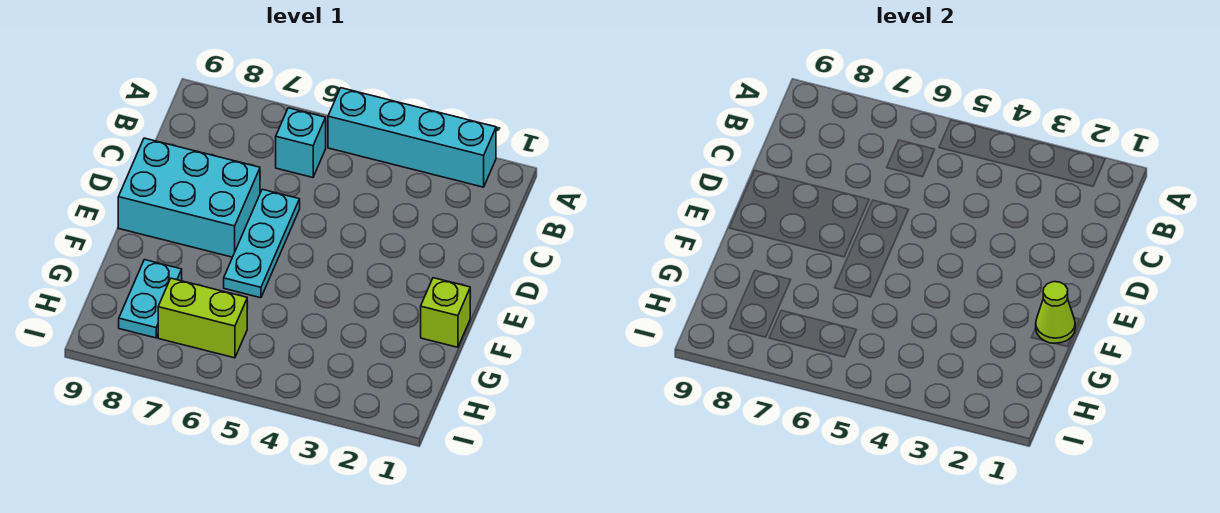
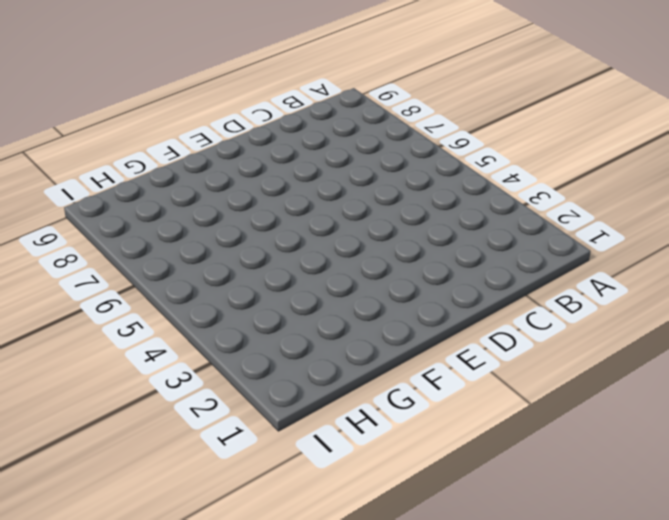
none -> cyan brick A2:A5 level 1
none -> cyan brick B6 level 1

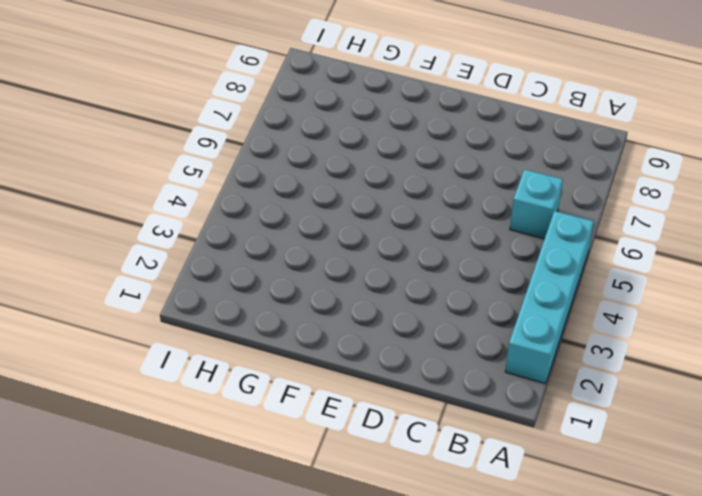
none -> cyan plate D6:F6 level 1
none -> cyan brick D7:E9 level 1

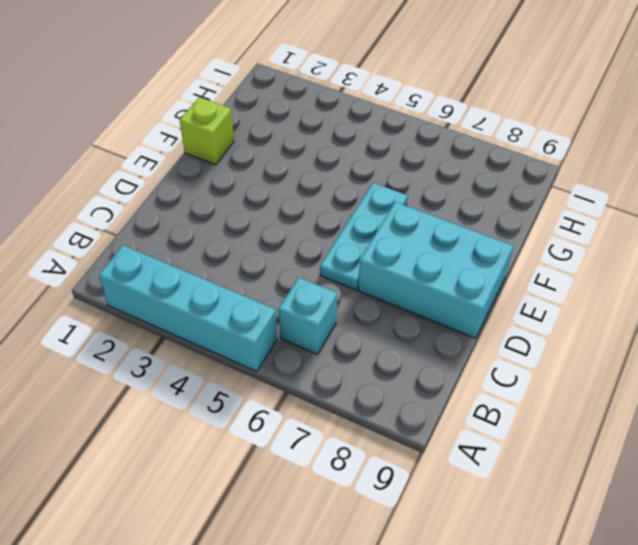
none -> cyan plate G8:H8 level 1
none -> lime brick H6:H7 level 1

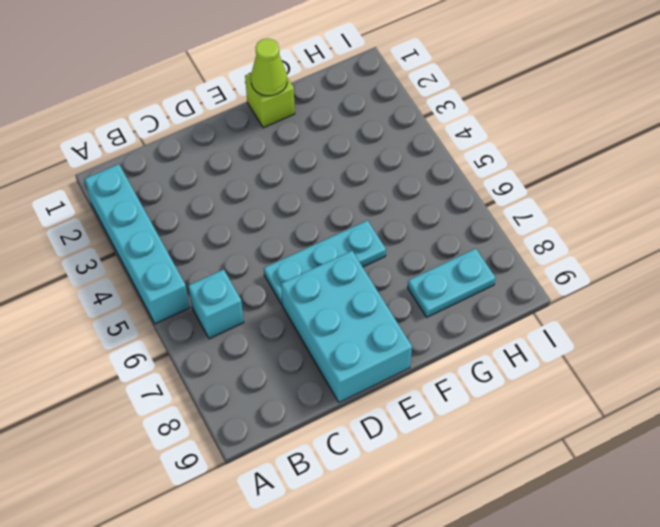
none -> lime brick H6:H7 level 1

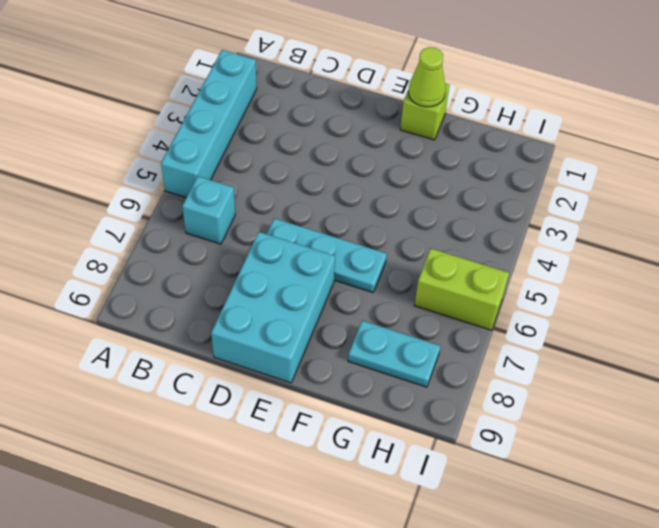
lime brick H6:I6 level 1 -> lime brick H6:H7 level 1

